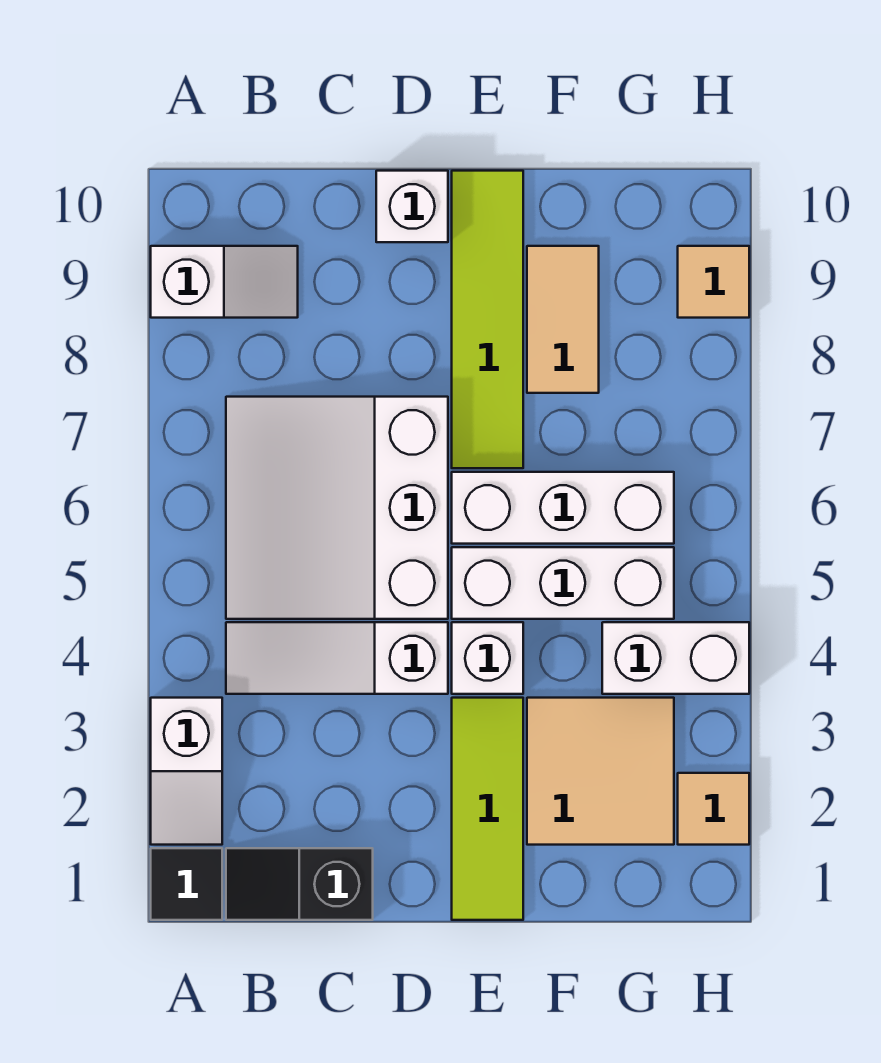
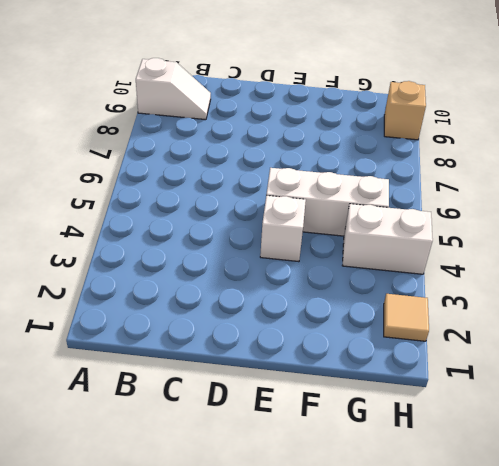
tan brick H9 level 1 -> tan tile H9 level 1
none -> black tile A1 level 1
none -> white slope A2:A3 level 1 top 3
none -> black slope B1:C1 level 1 top C

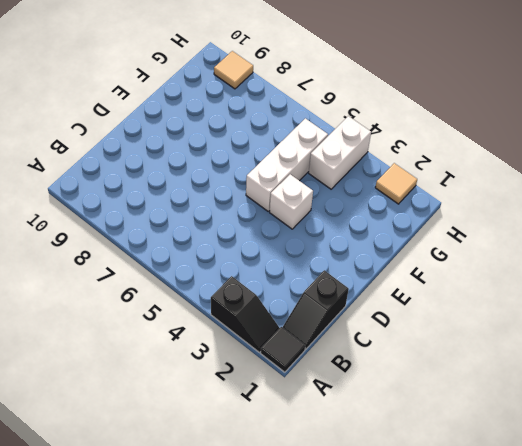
black slope A2:A3 level 1 top 3 -> white slope A2:A3 level 1 top 3
none -> white slope A9:B9 level 1 top A
none -> white slope B4:D4 level 1 top D
none -> white slope B5:D7 level 1 top D

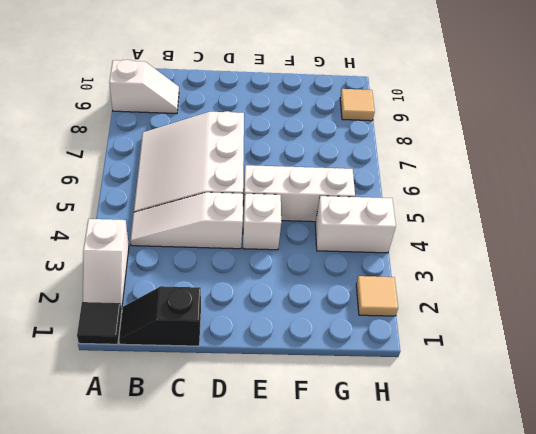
none -> white brick D10 level 1
none -> lime tile E1:E3 level 1
none -> white brick E6:G6 level 1

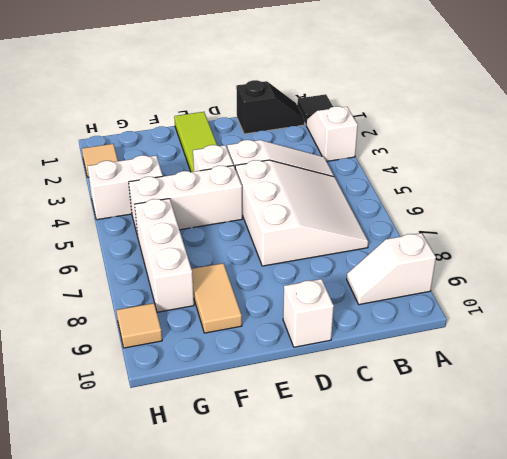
white brick G6:G8 level 1 -> white brick E6:G6 level 1
none -> lime tile E7:E10 level 1
none -> tan tile F2:G3 level 1

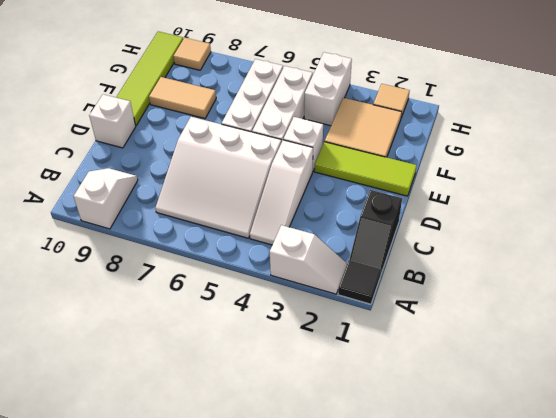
lime tile E10:H10 level 1 -> lime tile E7:E10 level 1

